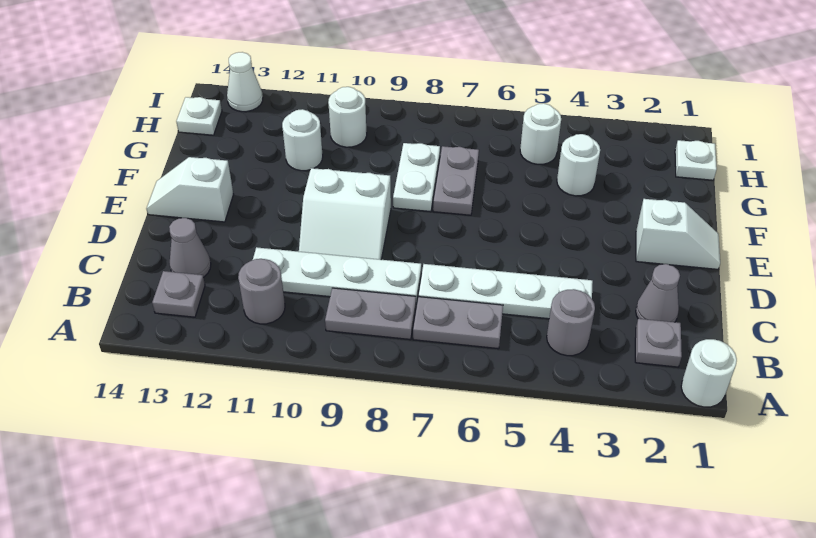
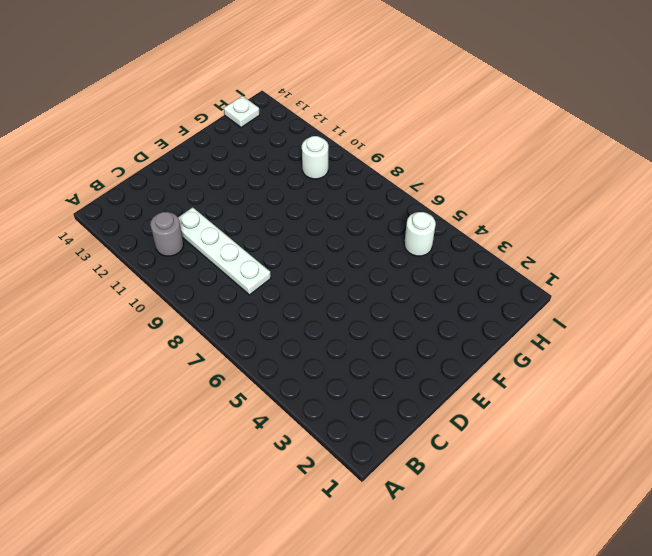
none -> white round brick A1 level 1
none -> grey plate B2 level 1
none -> grey round brick B4 level 1

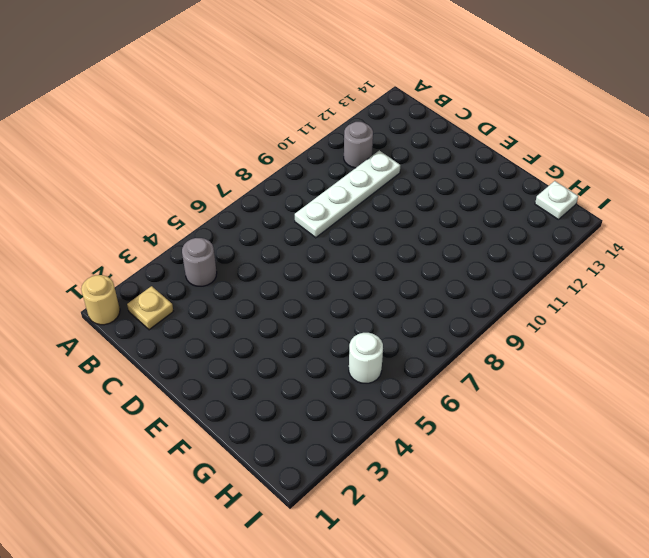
tan round brick A1 level 1 -> white round brick A1 level 1
tan plate B2 level 1 -> grey plate B2 level 1
none -> grey plate B6:B7 level 1
none -> grey plate B8:B9 level 1
none -> grey plate B13 level 1

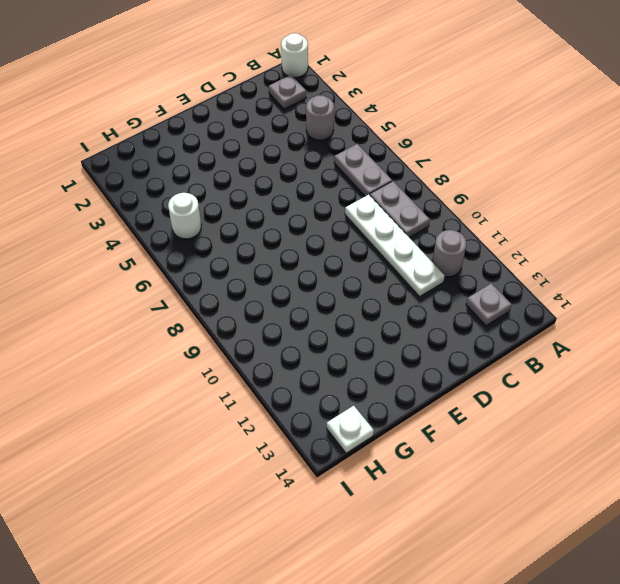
none -> grey cone C2 level 1
none -> white plate C4:C7 level 1
none -> grey cone C13 level 1

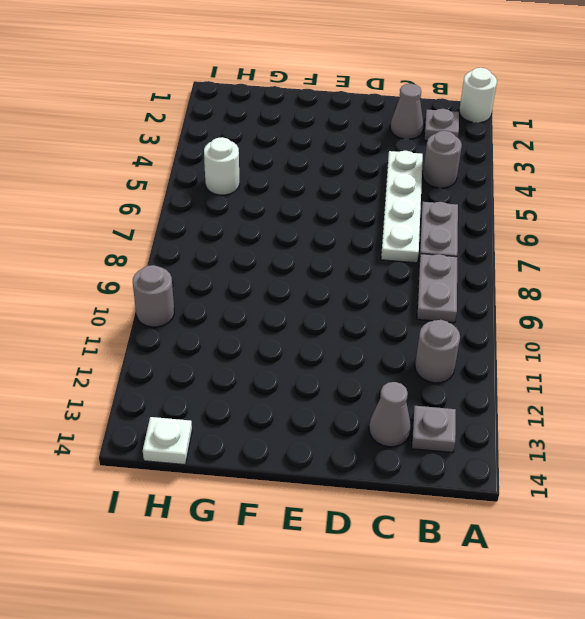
grey round brick I10 level 1 -> none
none -> white plate C8:C11 level 1
none -> white slope D9:E10 level 1 top E
none -> white slope E1:E2 level 1 top 2

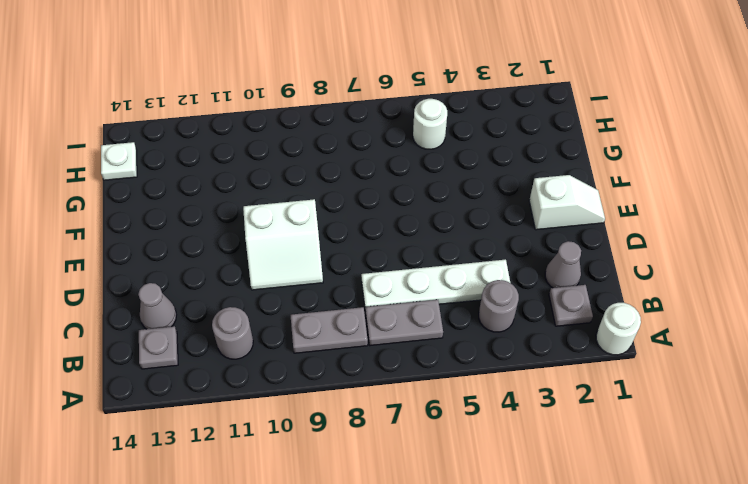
none -> white plate C8:C11 level 1
none -> white slope E13:E14 level 1 top 13
none -> grey plate F7:G7 level 1

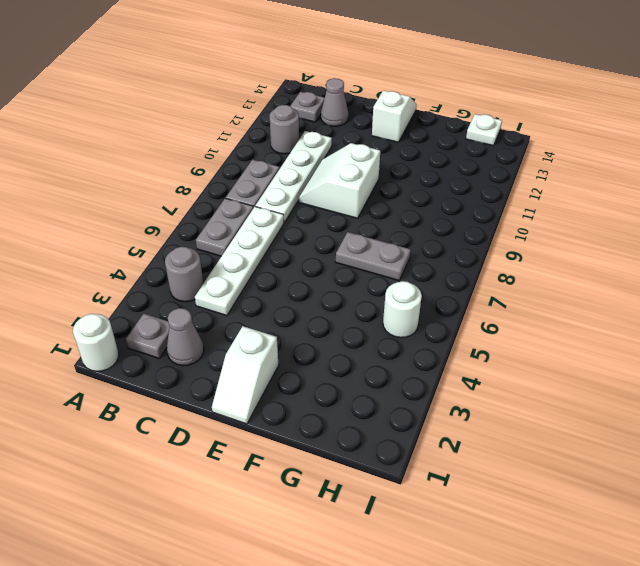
none -> white plate F8:G8 level 1
none -> white round brick G4 level 1
none -> white round brick G11 level 1

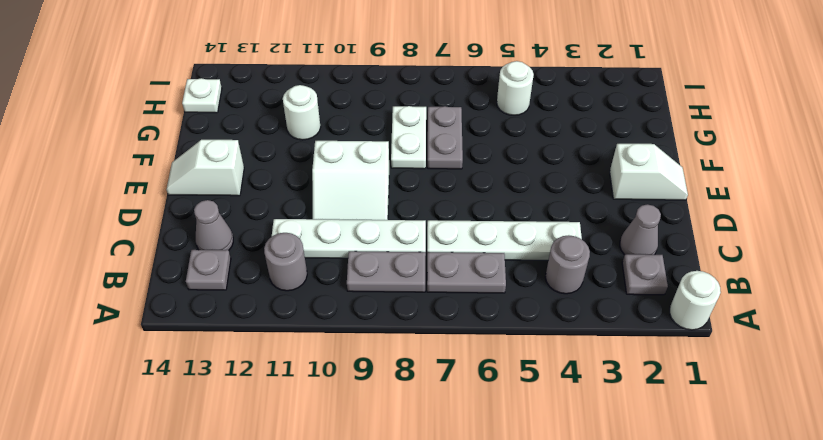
none -> white round brick G4 level 1
none -> white plate H1 level 1
none -> white round brick H10 level 1

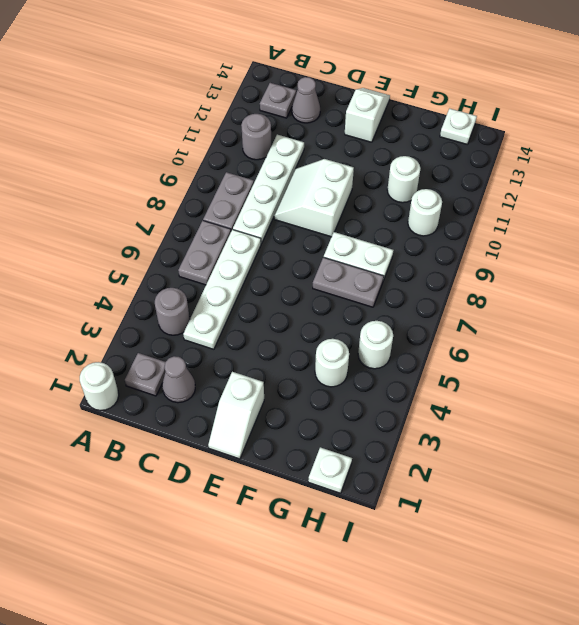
none -> white cone I13 level 1

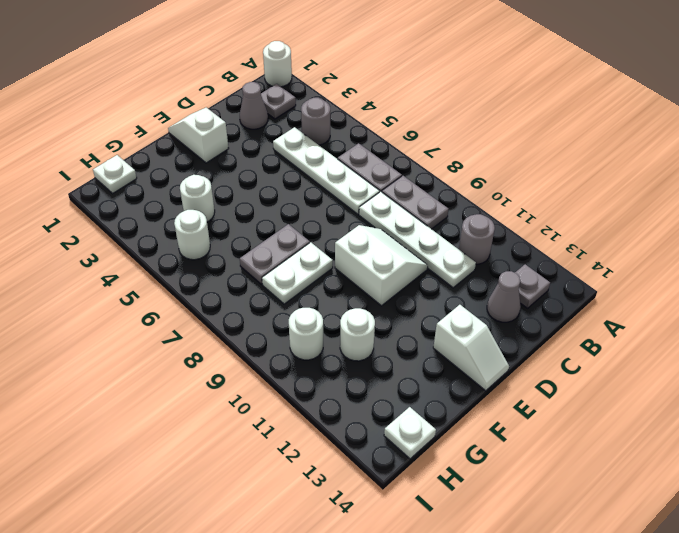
none -> white cone I13 level 1

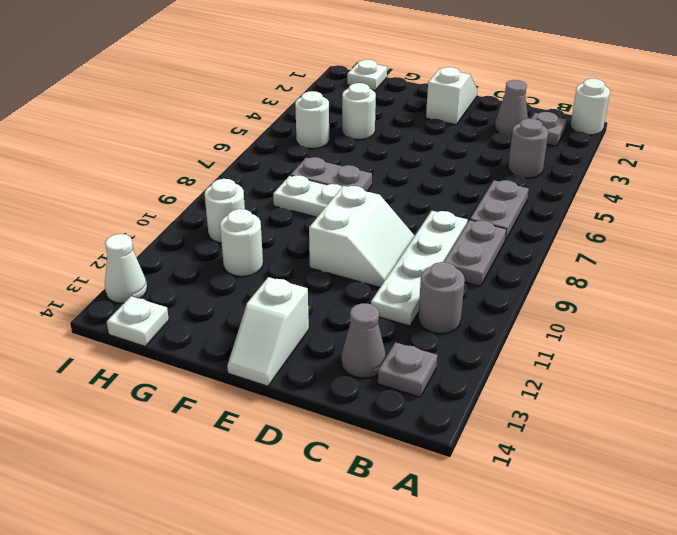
none -> white plate C4:C7 level 1

